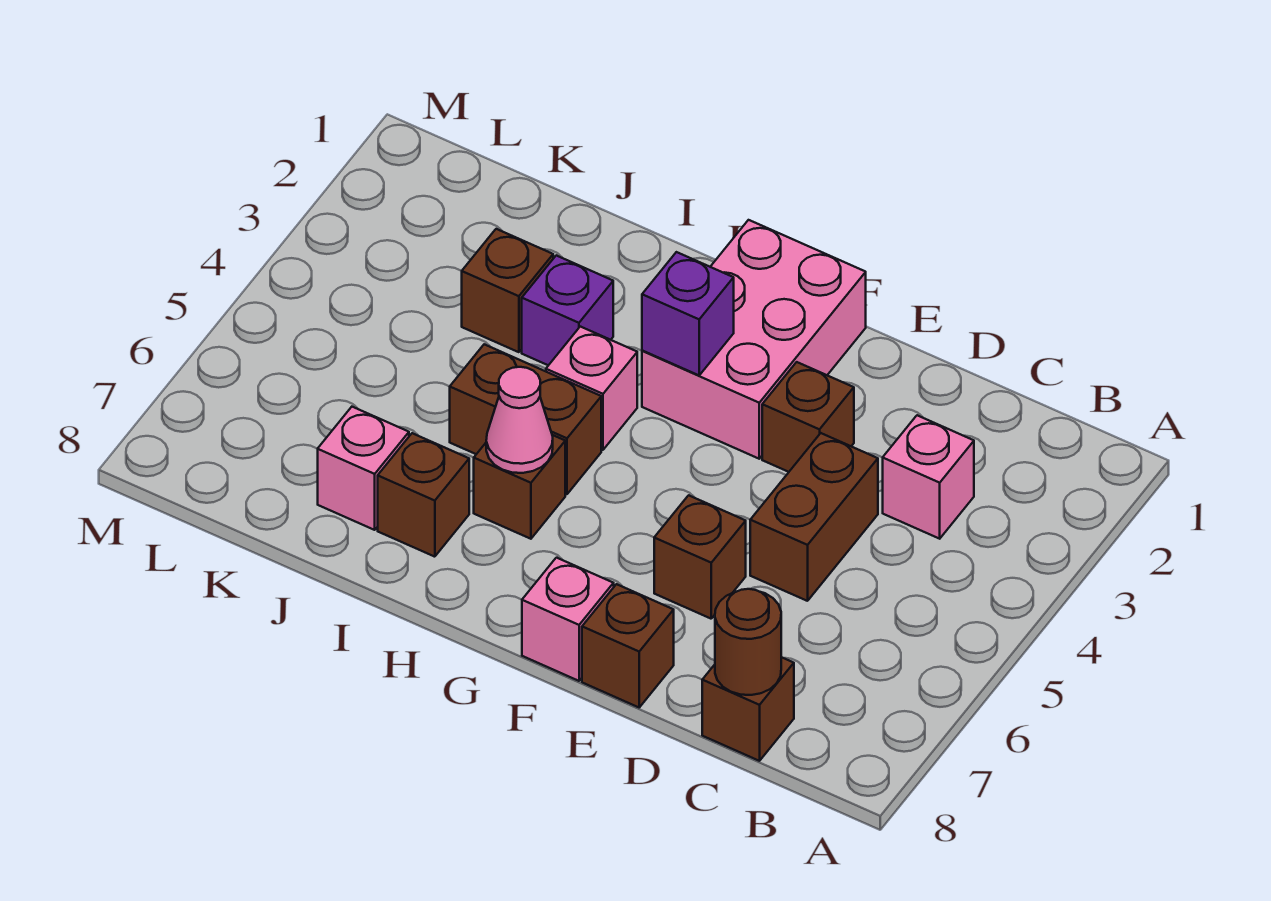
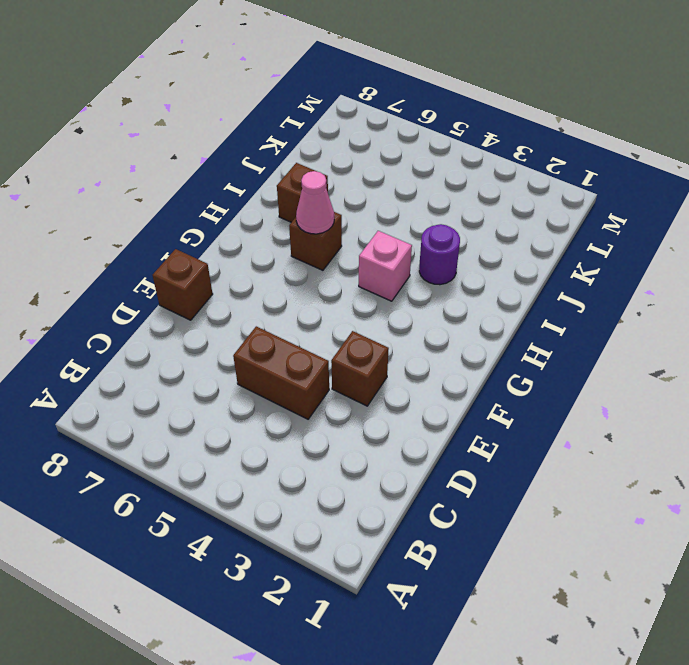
purple round brick I3 level 1 -> purple brick I3 level 1
none -> pink brick C3 level 1
none -> brown brick C8 level 1
none -> brown brick E6 level 1

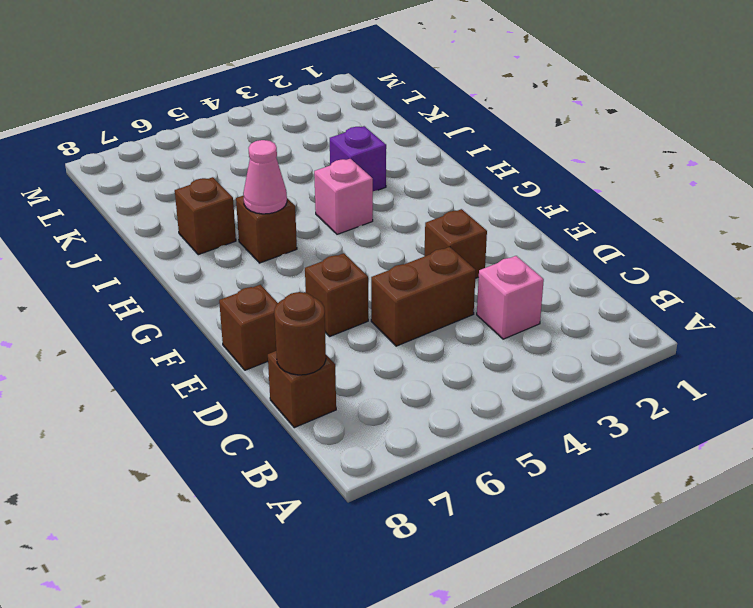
none -> pink brick F1:G3 level 1
none -> pink brick F8 level 1
none -> brown brick H5:I5 level 1

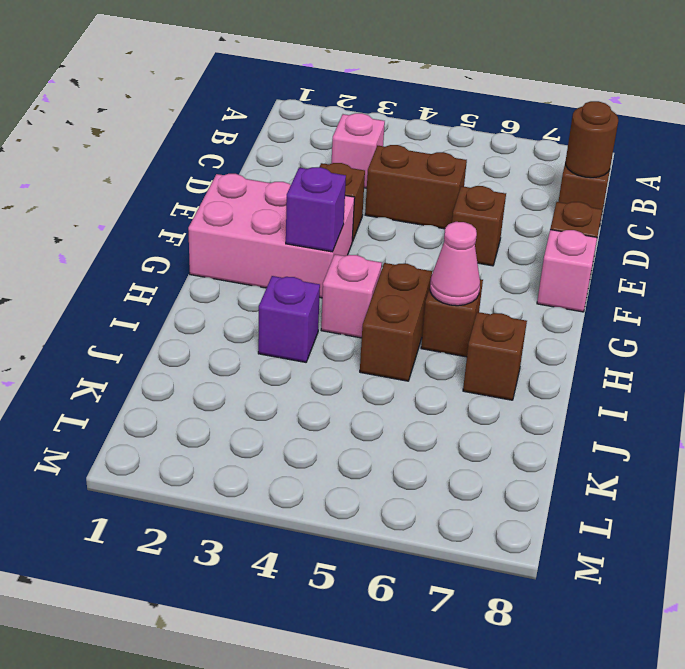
none -> brown brick J3 level 1
none -> pink brick J7 level 1

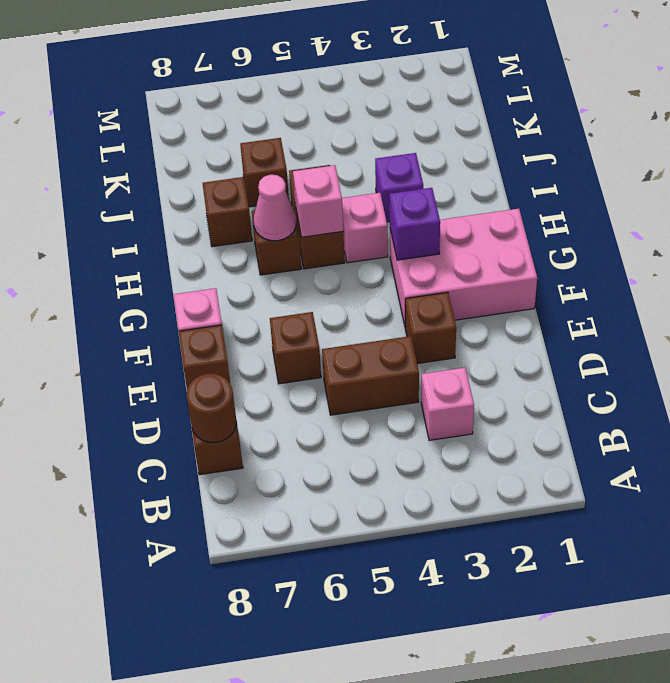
pink brick H5 level 2 -> pink brick J7 level 1
brown brick J6 level 1 -> brown brick J3 level 1

